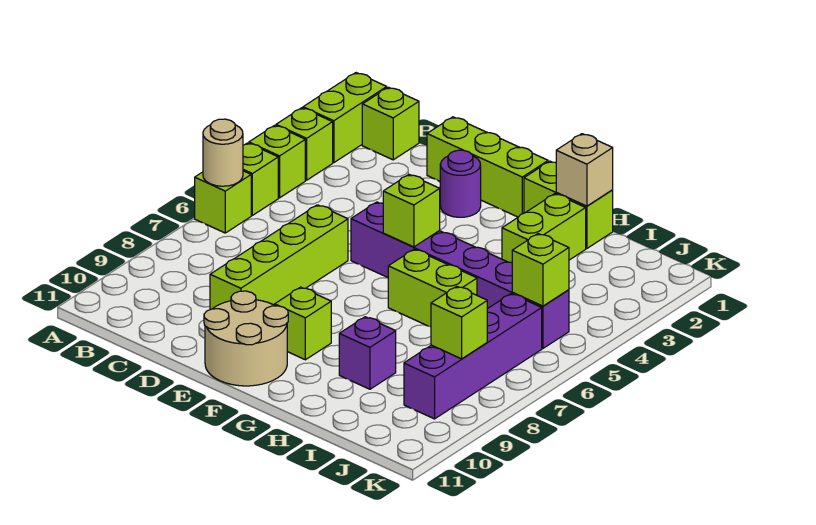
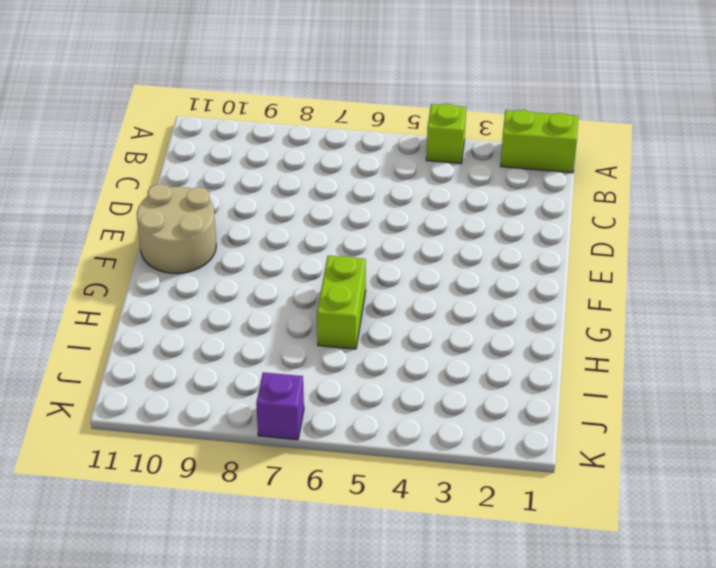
purple brick K7 level 1 -> purple brick H9 level 1
none -> lime brick A3 level 1
none -> lime brick A5 level 1
none -> lime brick A6 level 1

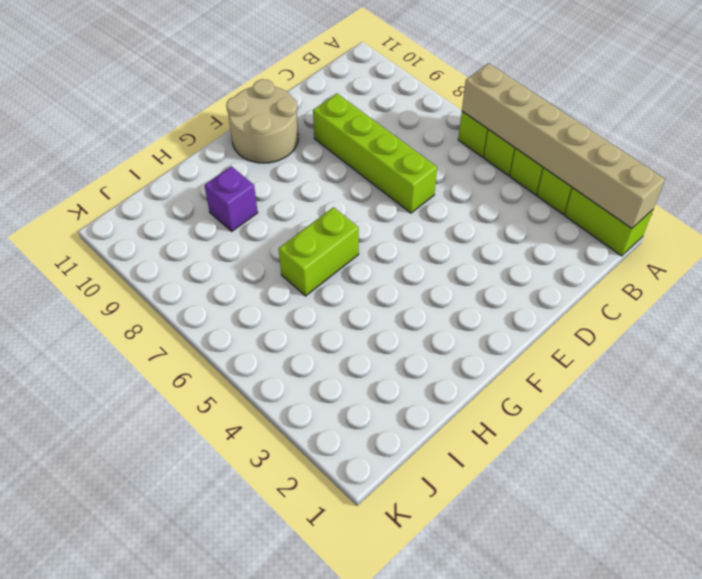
tan brick A1:A6 level 2 -> tan round brick A6 level 2
none -> lime brick B1 level 1
none -> lime brick D1:F1 level 1
none -> purple round brick E2 level 1

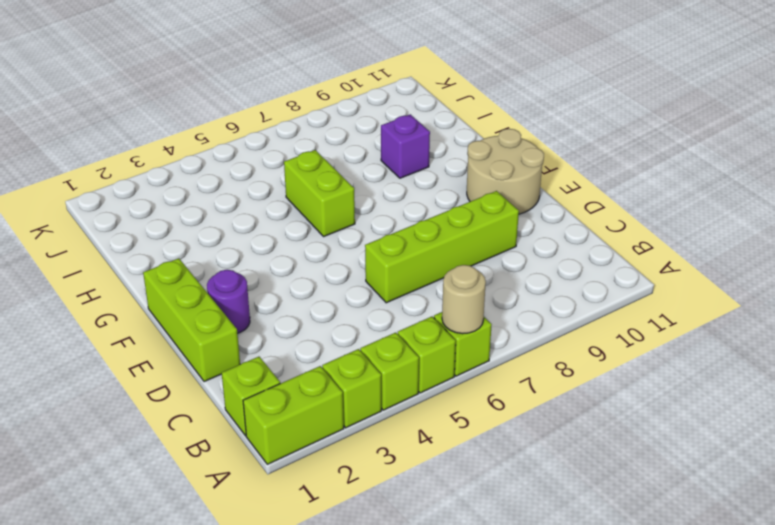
none -> purple brick E5:J5 level 1
none -> lime brick F9 level 1
none -> lime brick G1:H1 level 1

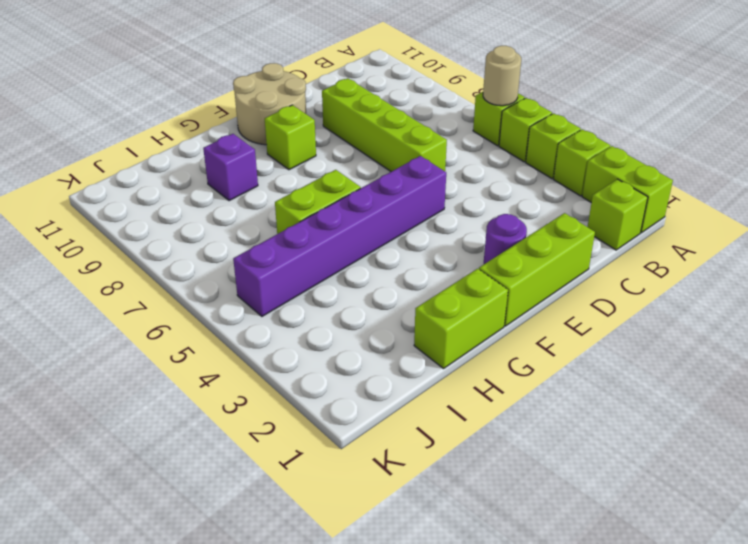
none -> lime brick H2:H3 level 1
none -> purple brick J6:J9 level 1
none -> lime brick F5 level 2

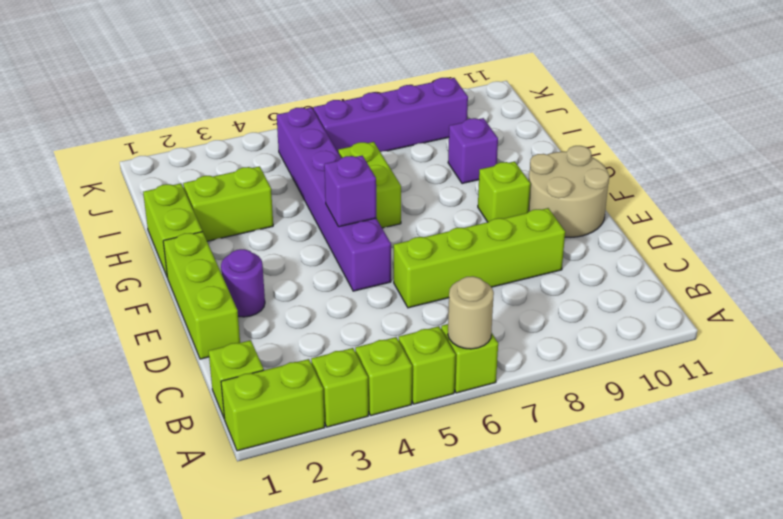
purple brick F5 level 2 -> lime brick F5 level 2
none -> tan brick H1 level 2
none -> lime brick J5 level 2
none -> lime brick J8 level 2

